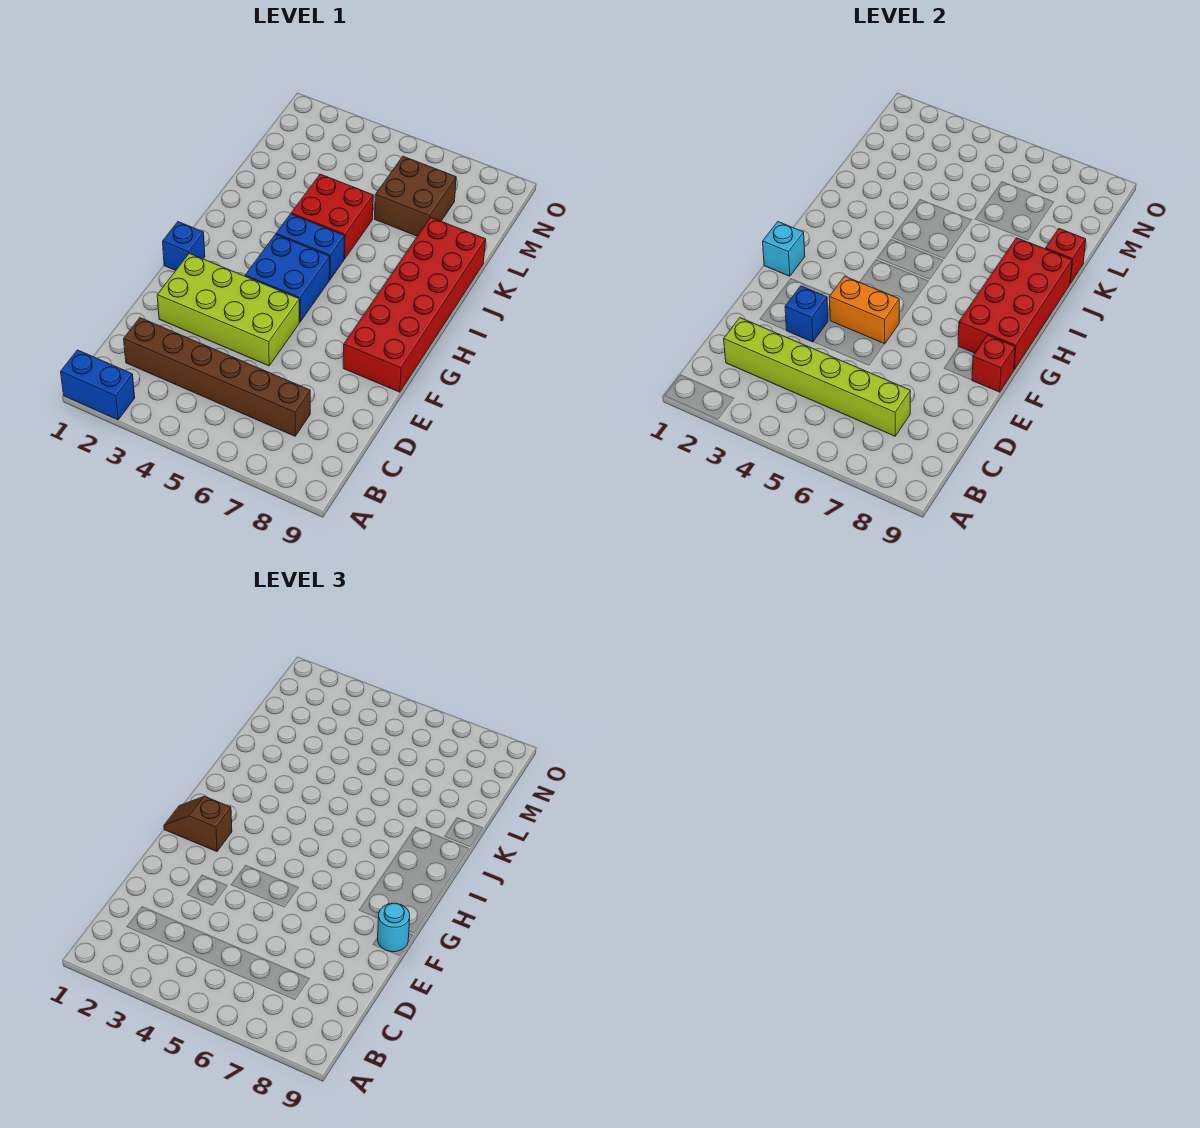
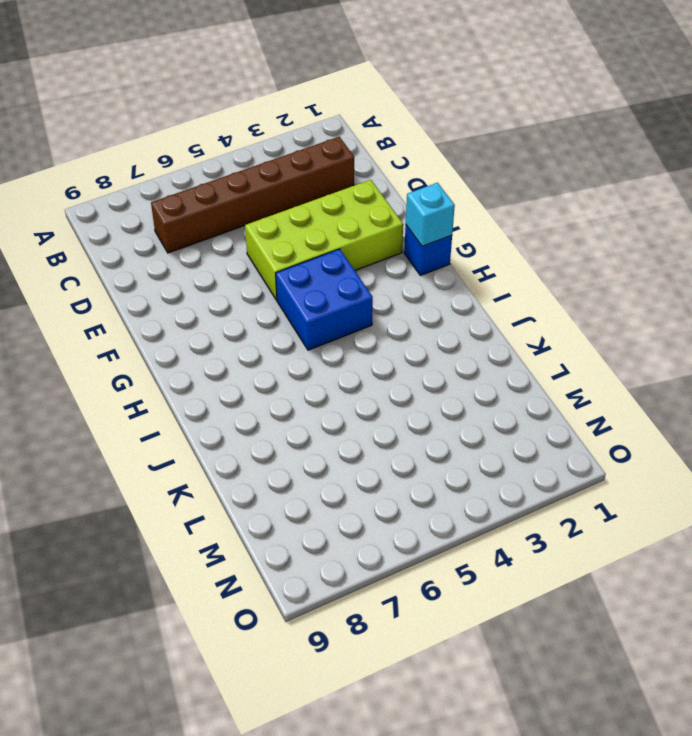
none -> blue brick A1:A2 level 1
none -> red brick F8:K9 level 1
none -> blue brick I4:I5 level 1

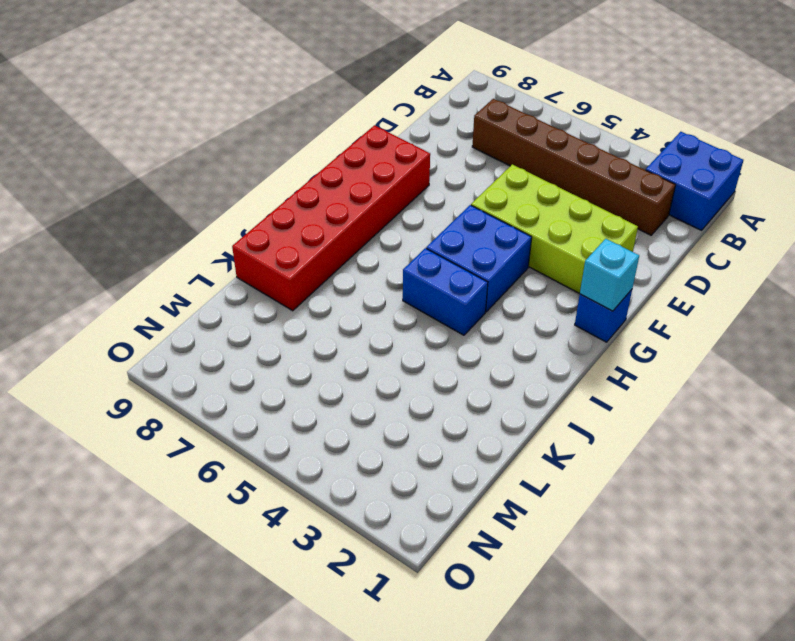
blue brick A1:B2 level 1 -> blue brick A1:A2 level 1
none -> red brick J4:K5 level 1
none -> brown brick L6:M7 level 1
none -> lime brick C2:C7 level 2

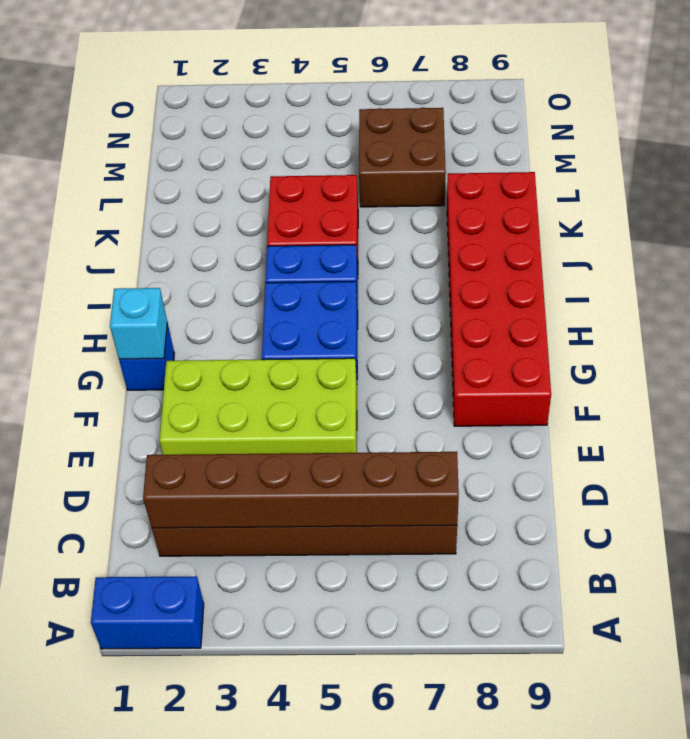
brown brick C2:C7 level 2 -> lime brick C2:C7 level 2
none -> blue brick E3 level 2
none -> orange brick F4:F5 level 2
none -> red brick F9 level 2

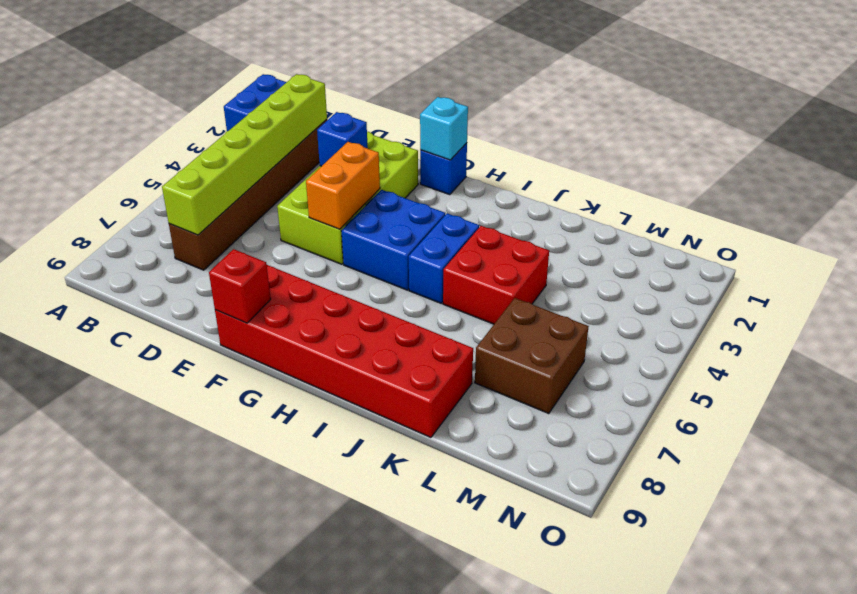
none -> red brick G8:J9 level 2
none -> red brick K9 level 2
none -> cyan round brick F9 level 3

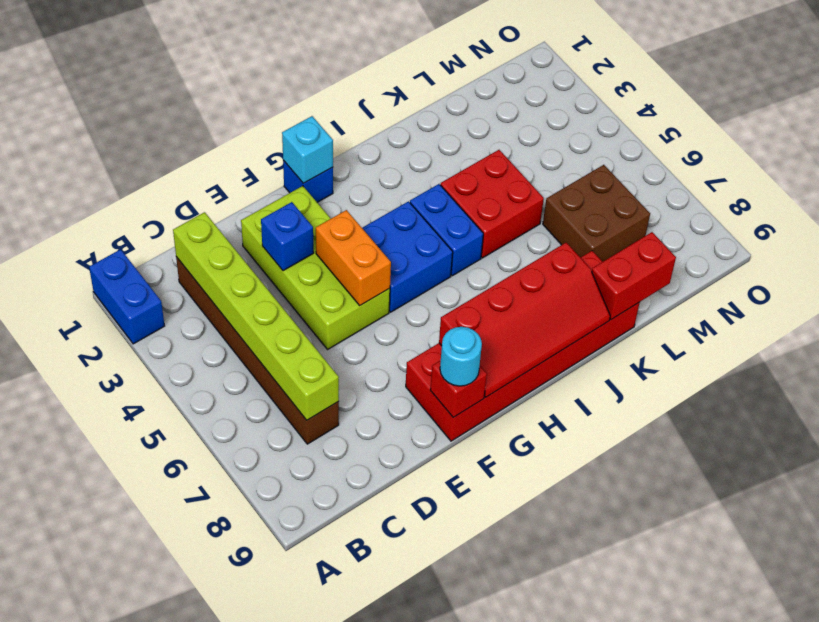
red slope G8:J9 level 2 top 8 -> red brick G8:J9 level 2
red brick K9:L9 level 2 -> red brick K9 level 2
none -> brown slope G1:G2 level 3 top 2

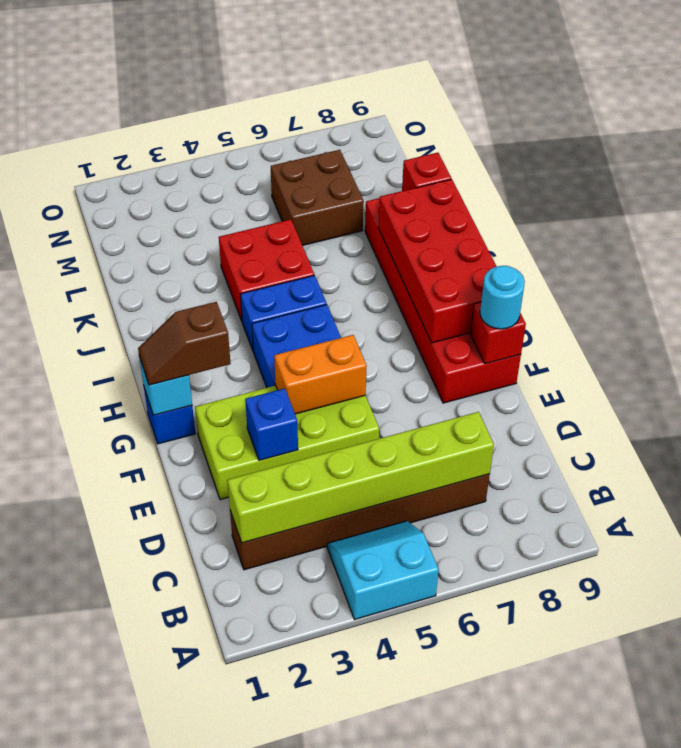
cyan slope A4:B5 level 1 top A -> none
none -> blue brick A1:A2 level 1

